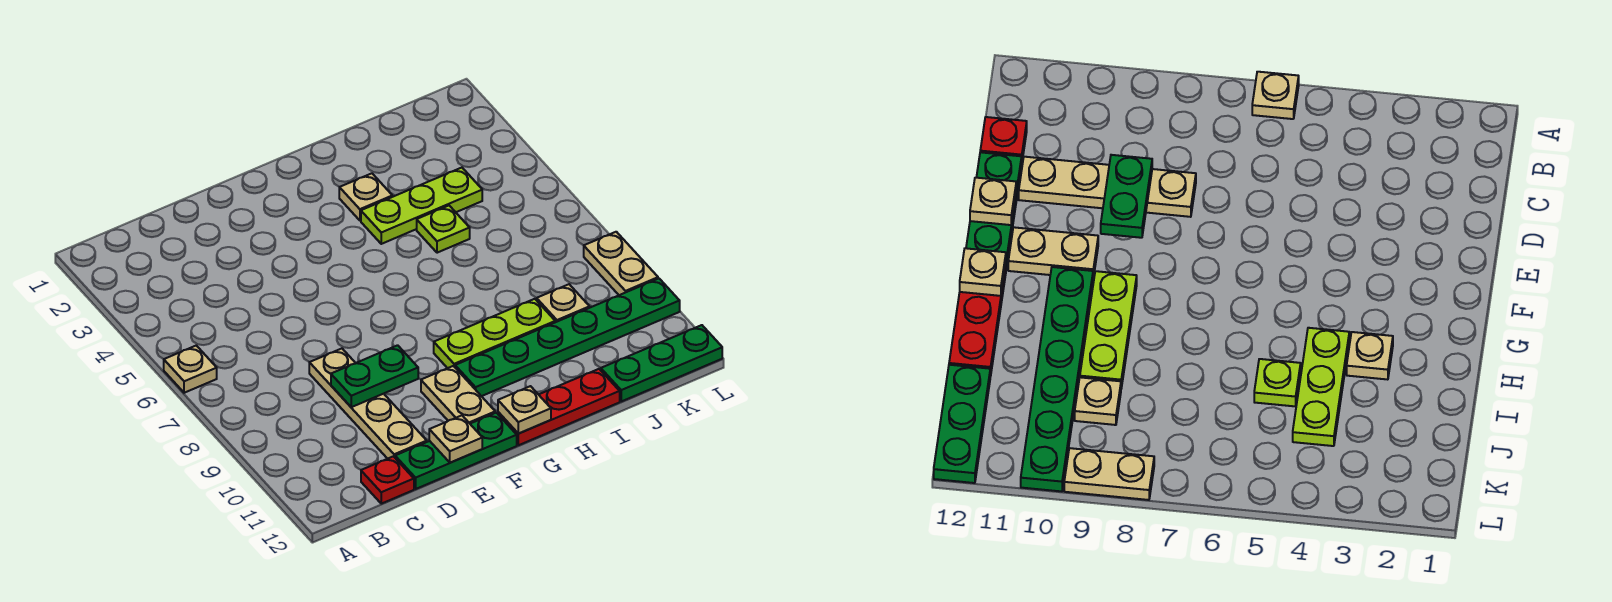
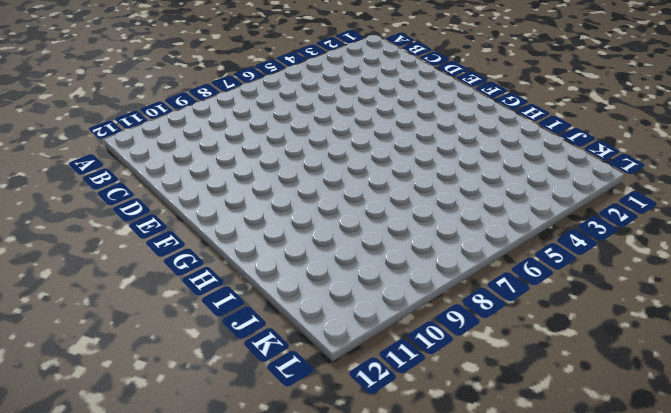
none -> tan plate A6 level 1
none -> red plate C12 level 1
none -> tan plate D8:D11 level 1

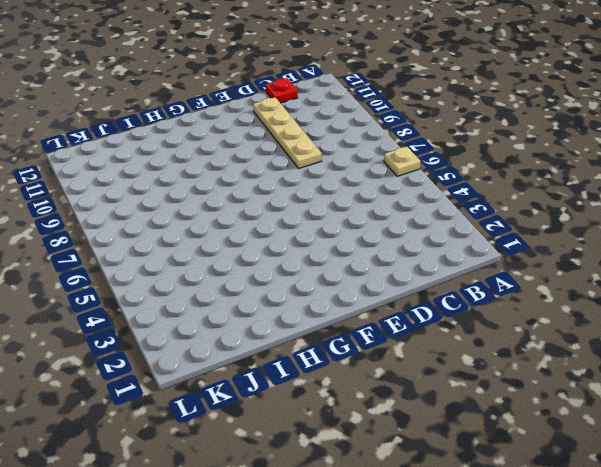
none -> green plate D12:F12 level 1
none -> tan plate F10:F11 level 1
none -> lime plate G9:I9 level 1

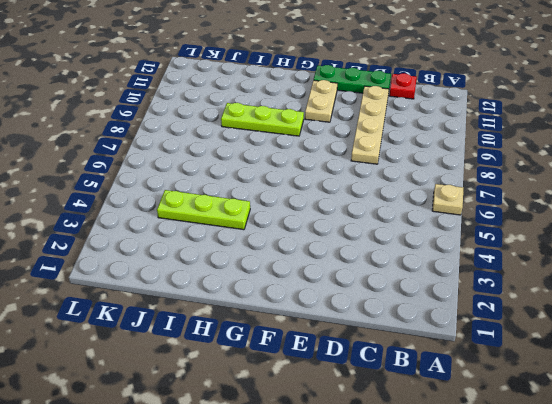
none -> green plate G10:L10 level 1
none -> red plate G12:I12 level 1
none -> tan plate H3 level 1

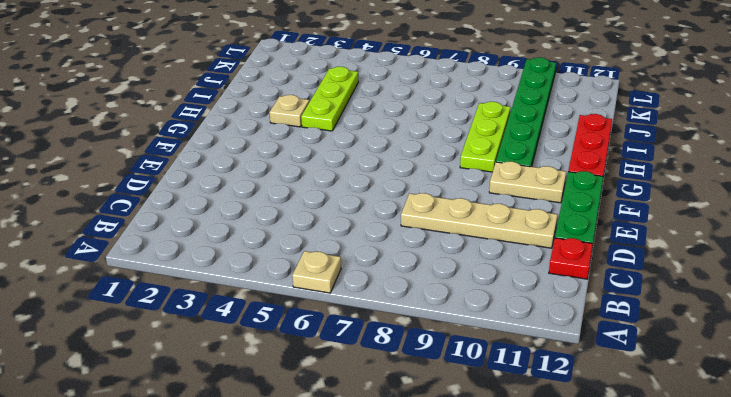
none -> lime plate I5 level 1
none -> tan plate J9 level 1
none -> green plate J12:L12 level 1

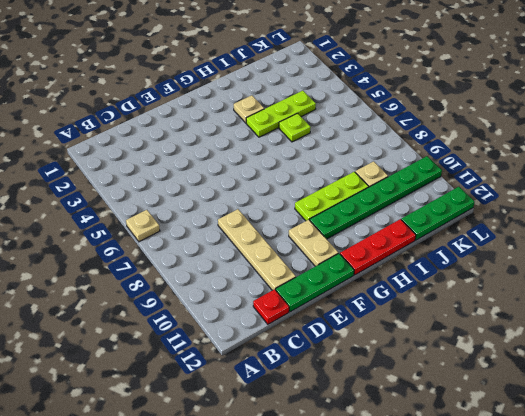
none -> tan plate L8:L9 level 1
none -> green plate D9:E9 level 2
none -> tan plate E12 level 2

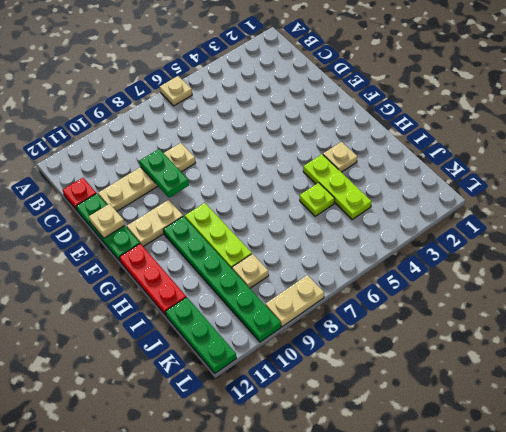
none -> tan plate G12 level 2

